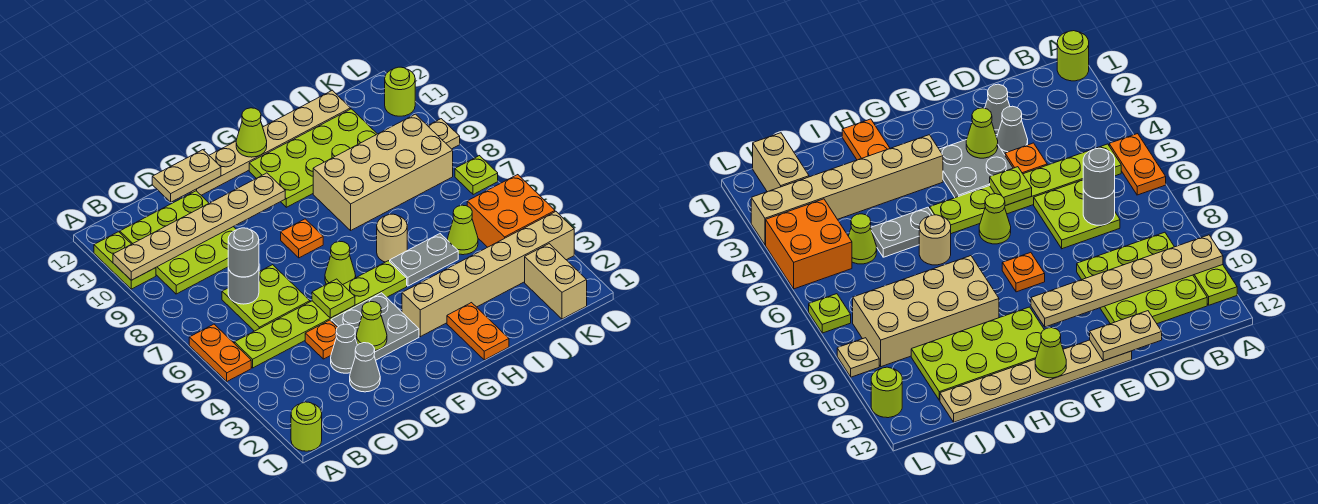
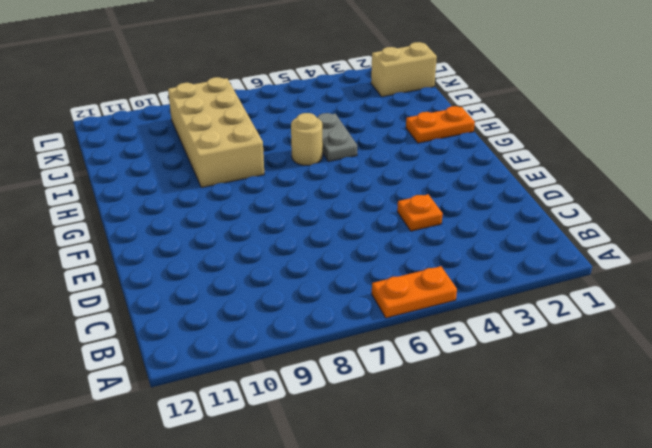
none -> lime round brick A1 level 1
none -> lime plate A10:A11 level 1
none -> lime plate B5:G5 level 1
none -> lime plate B9:D11 level 1

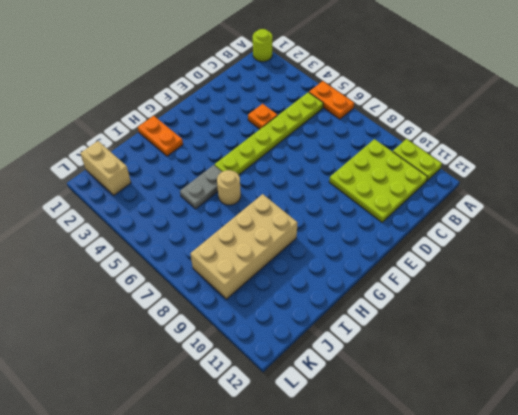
none -> lime plate C6:D7 level 1
none -> grey cone D2 level 1
none -> grey cone D3 level 1
none -> grey plate E3:F4 level 1

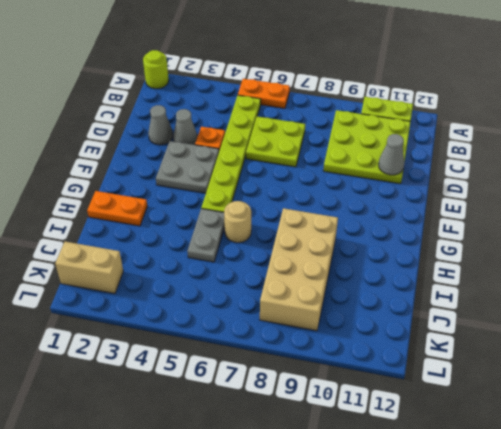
grey cone D11 level 2 -> none
none -> tan plate E12:J12 level 1
none -> lime cone F6 level 1
none -> orange plate F8 level 1
none -> tan brick G3:L3 level 1

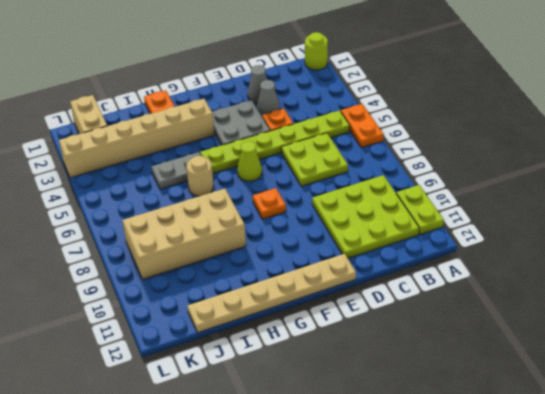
none -> lime plate G10:J11 level 1
none -> lime cone J5 level 1
none -> orange brick K4:L5 level 1
none -> lime plate L7 level 1

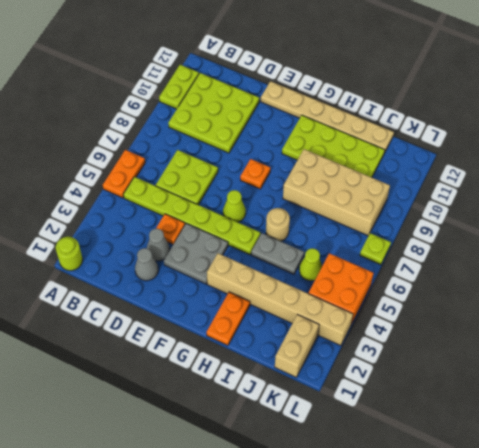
none -> tan plate L9 level 1
none -> lime round brick L11 level 1
none -> tan plate A10:F10 level 2
none -> grey round brick C7 level 2

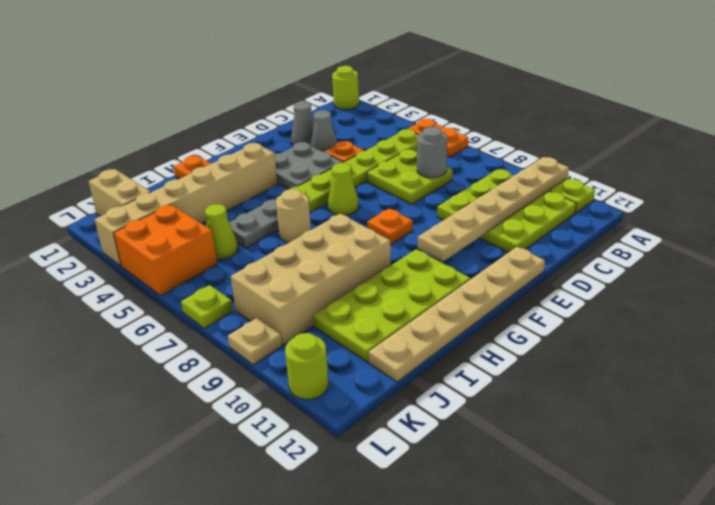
none -> tan plate D12:E12 level 2
none -> lime cone E3 level 2
none -> lime plate E5 level 2
none -> lime cone G12 level 2

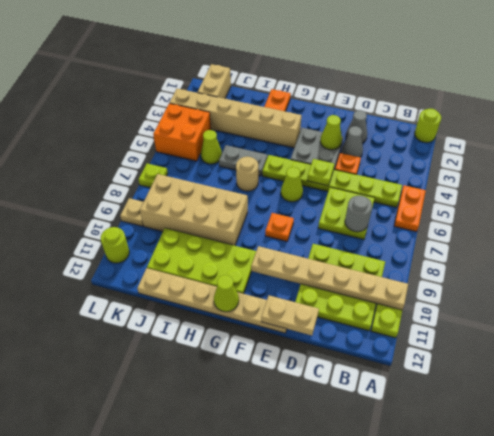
none -> grey round brick C7 level 3

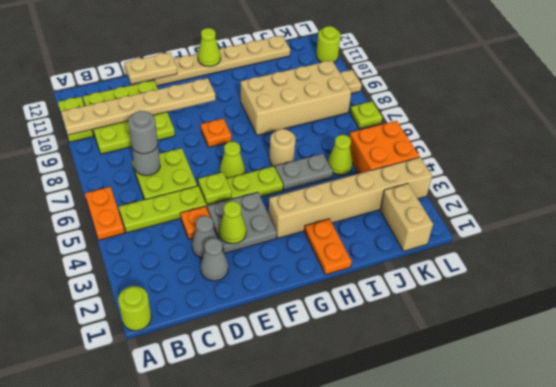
none -> lime plate G10:J11 level 1

